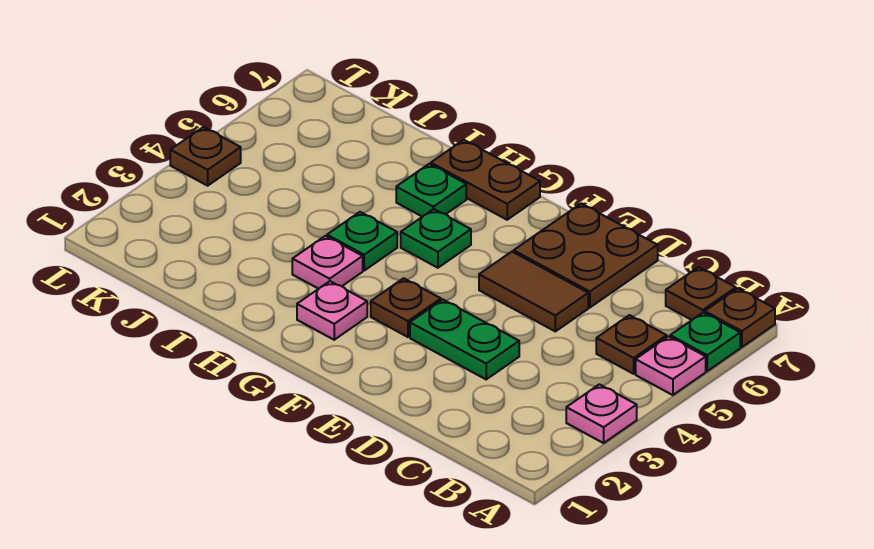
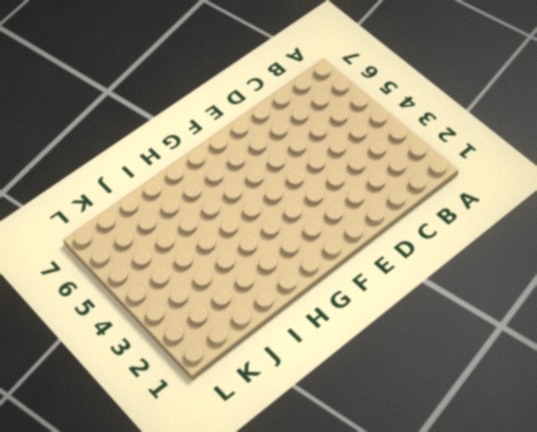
none -> pink plate A3 level 1
none -> pink plate A5 level 1
none -> green plate A6 level 1

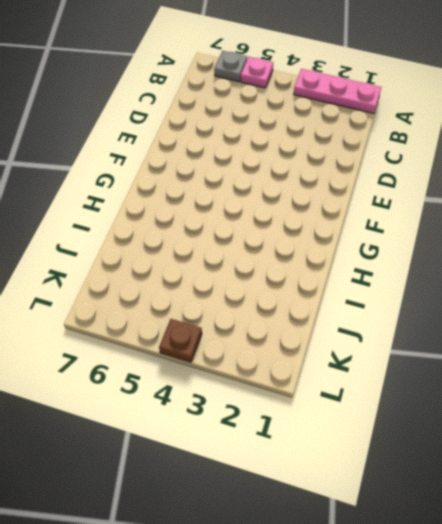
pink plate A1:A3 level 1 -> pink plate A3 level 1
grey plate A6 level 1 -> green plate A6 level 1
none -> brown plate A7 level 1
none -> brown plate B5 level 1
none -> brown plate B7 level 1

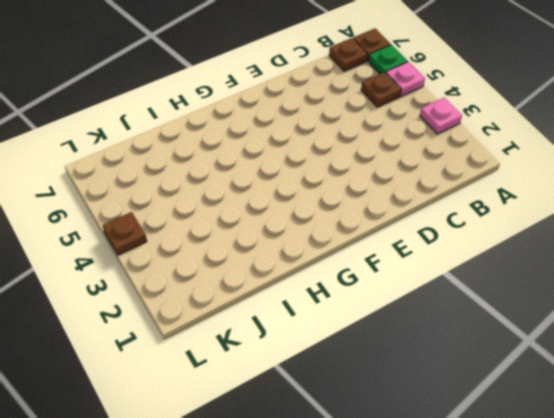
none -> green plate D3:E3 level 1
none -> brown tile D5:E5 level 1
none -> brown plate D6:E7 level 1

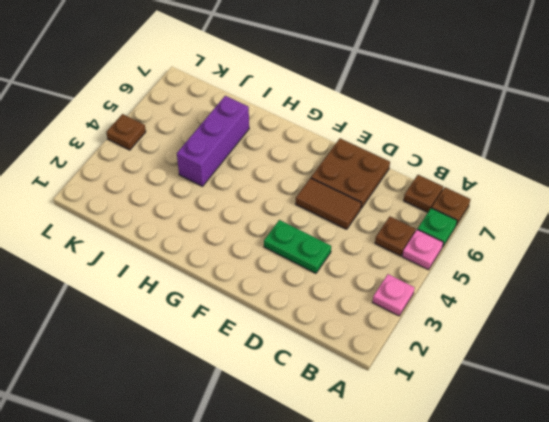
purple brick I4:I6 level 1 -> none
none -> brown plate F3 level 1
none -> pink plate G2 level 1
none -> green plate G5 level 1

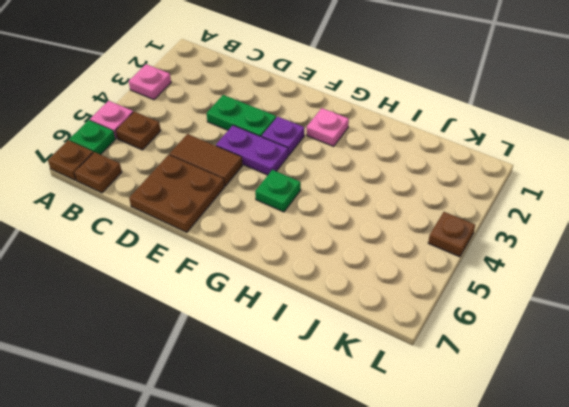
purple plate E4:F4 level 1 -> none
purple plate F3 level 1 -> brown plate F3 level 1
none -> brown plate G7:H7 level 1
none -> pink plate H3 level 1
none -> green plate H4 level 1

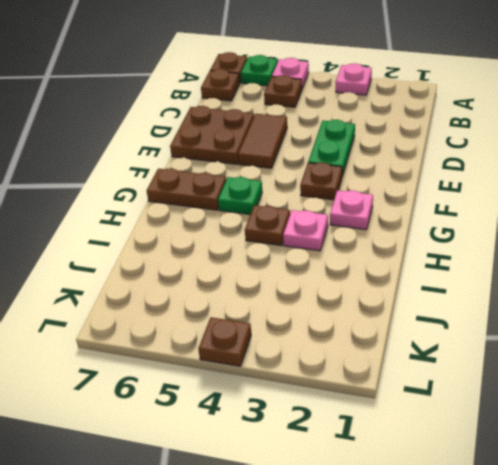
brown plate G6:G7 level 1 -> brown plate G7:H7 level 1
brown plate H4 level 1 -> green plate H4 level 1
none -> green plate H6 level 1

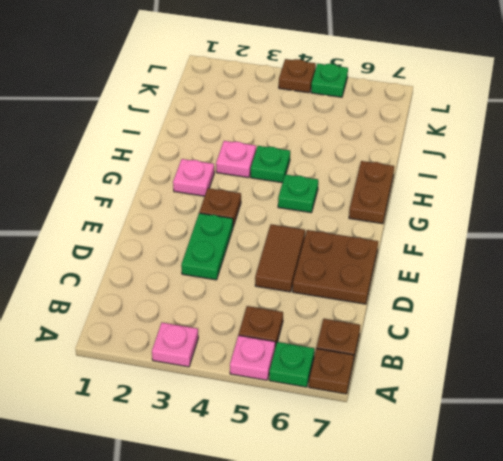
green plate L5 level 1 -> green plate H6 level 1

